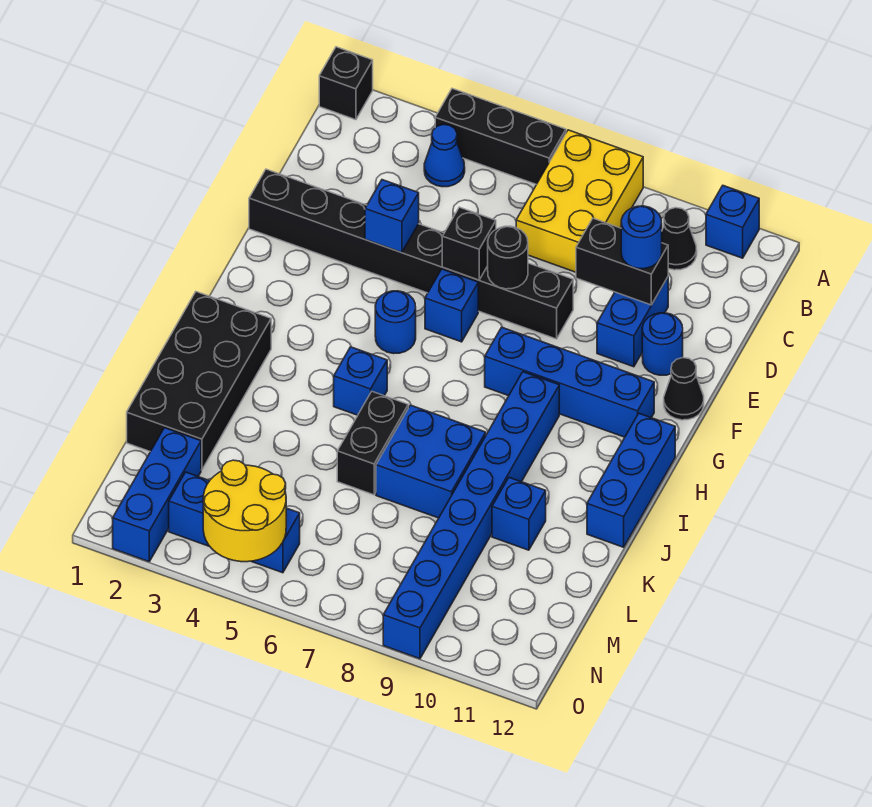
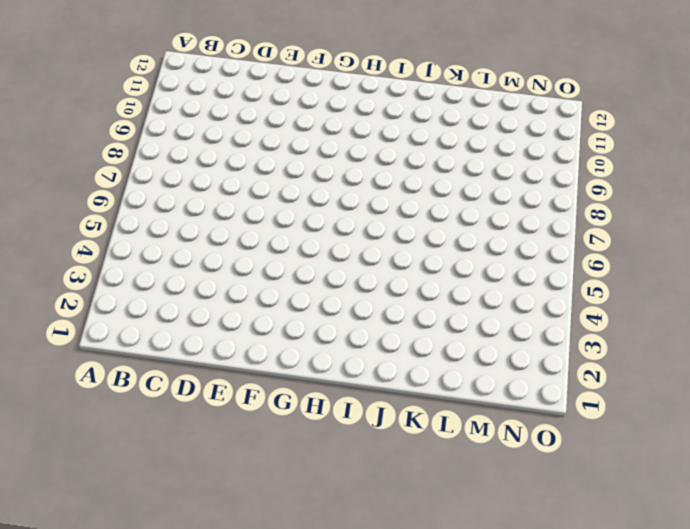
none -> black brick A1 level 1
none -> black brick A4:A6 level 1
none -> yellow brick A7:C8 level 1

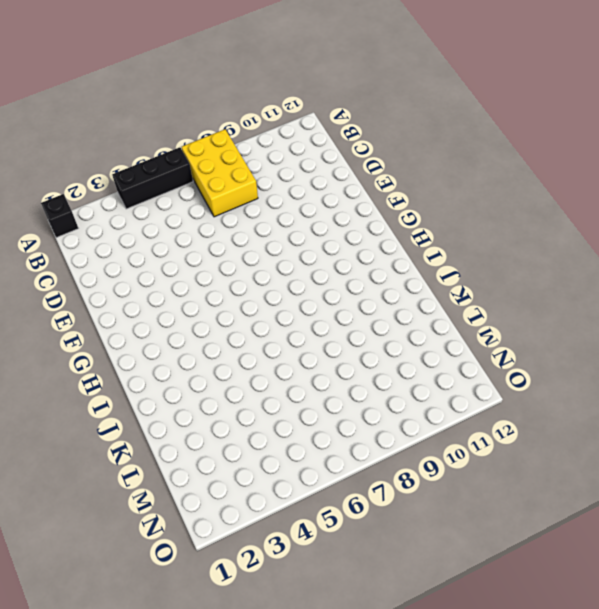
none -> blue brick A11 level 1
none -> blue cone B4 level 1
none -> black cone B10 level 1

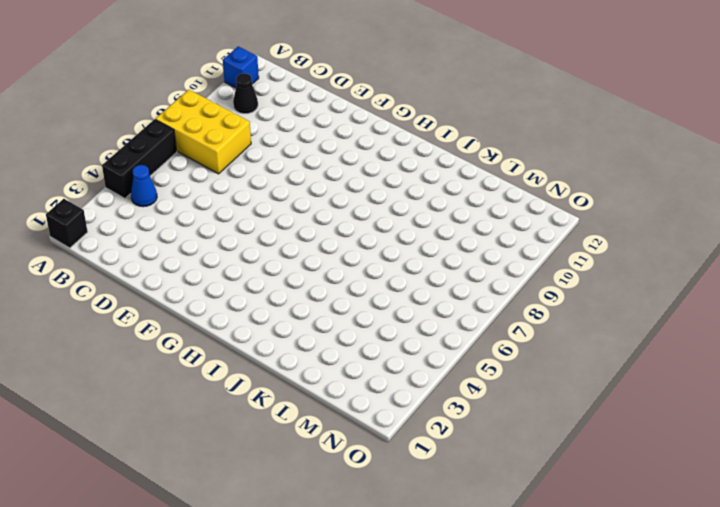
none -> blue brick D10:E10 level 1
none -> black brick E1:E8 level 1
none -> blue round brick E11 level 1

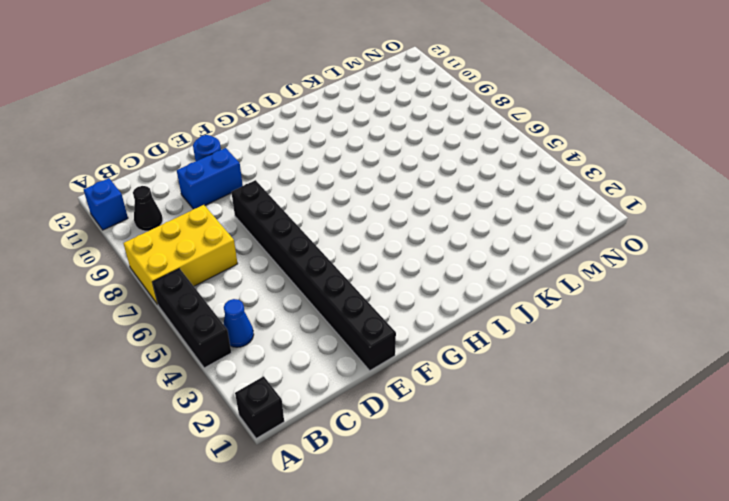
none -> blue brick F6 level 1
none -> black cone F12 level 1
none -> blue round brick G5 level 1

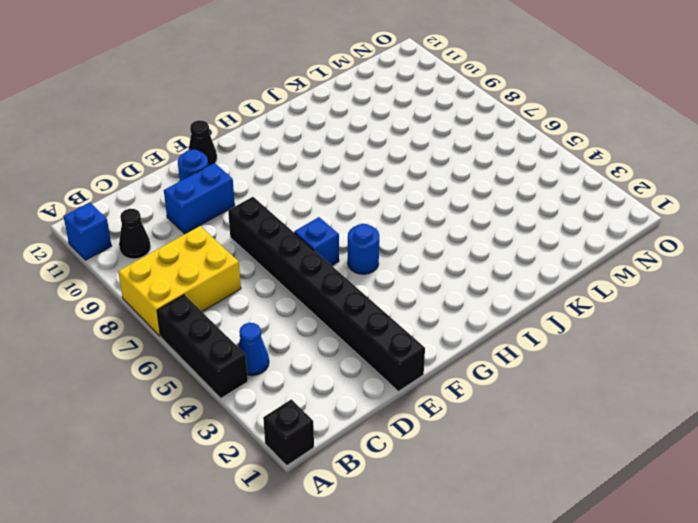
none -> blue brick G8:G11 level 1
none -> blue brick H9:O9 level 1
none -> blue brick H12:J12 level 1

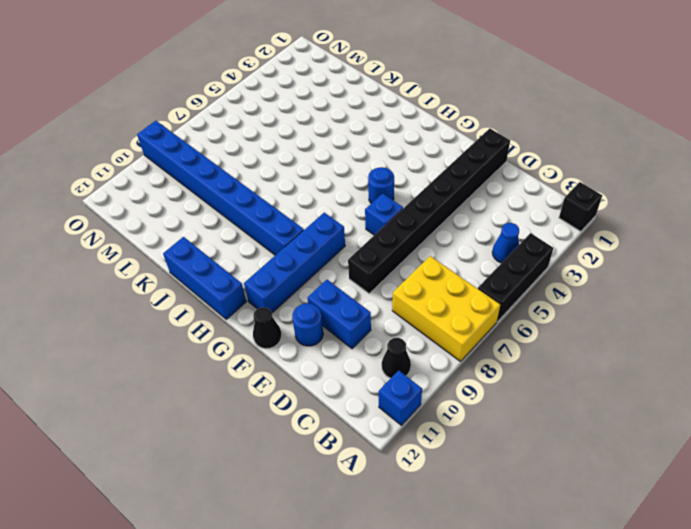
none -> black brick I1:L2 level 1
none -> blue brick I5 level 1
none -> black brick J6:K6 level 1

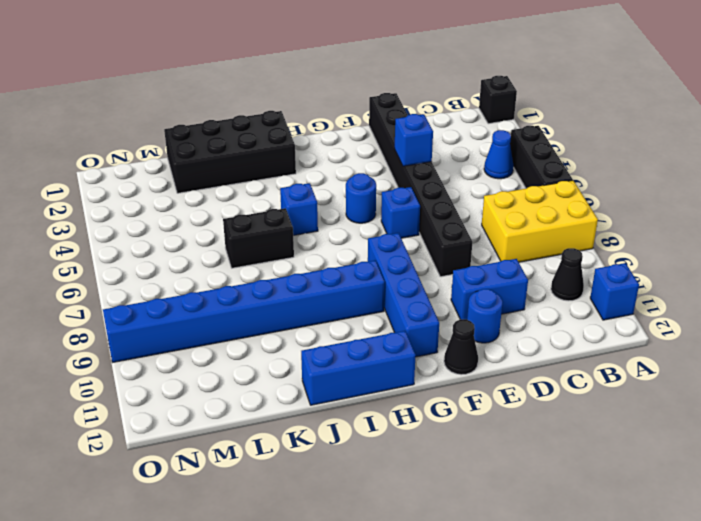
none -> blue brick J7:K8 level 1
none -> blue brick K10 level 1
none -> blue brick M2:O2 level 1

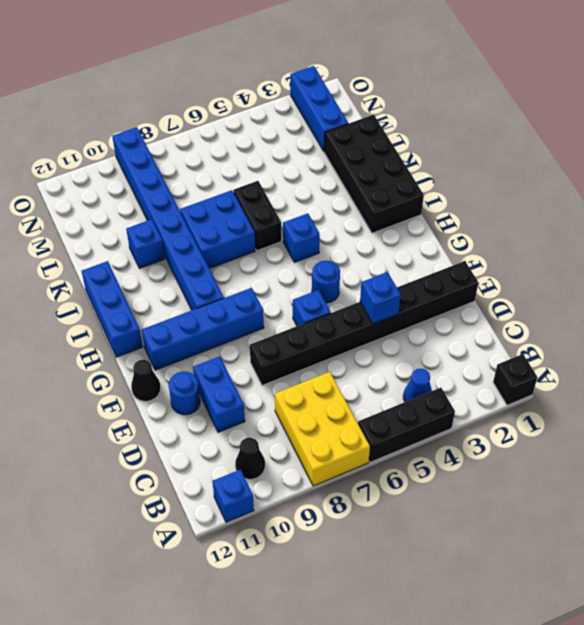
none -> blue brick N3:N5 level 1
none -> black brick D9:D10 level 2
none -> black brick E6 level 2

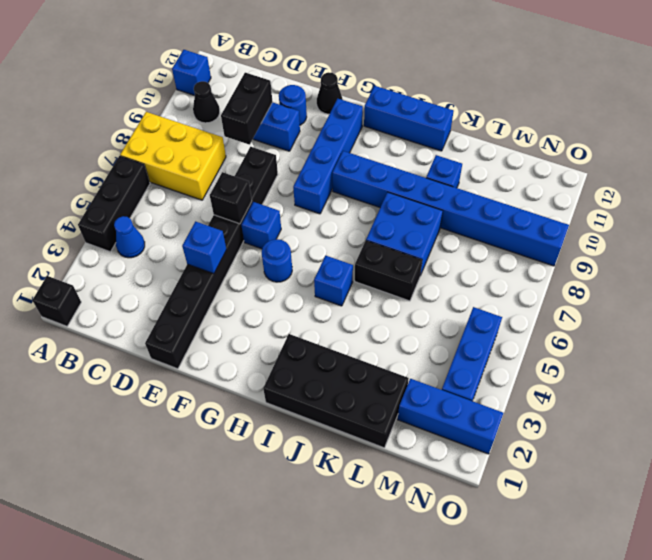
none -> black round brick E7 level 2
none -> yellow round brick N4:O5 level 2
none -> blue round brick D10 level 3

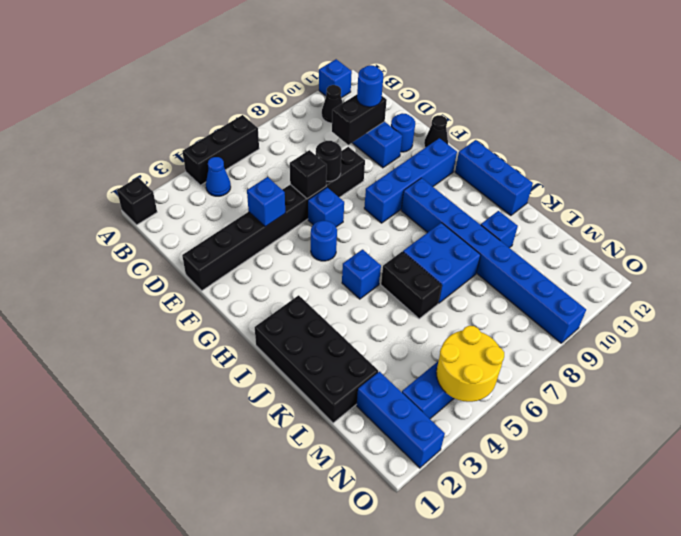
none -> yellow brick A7:C8 level 1

